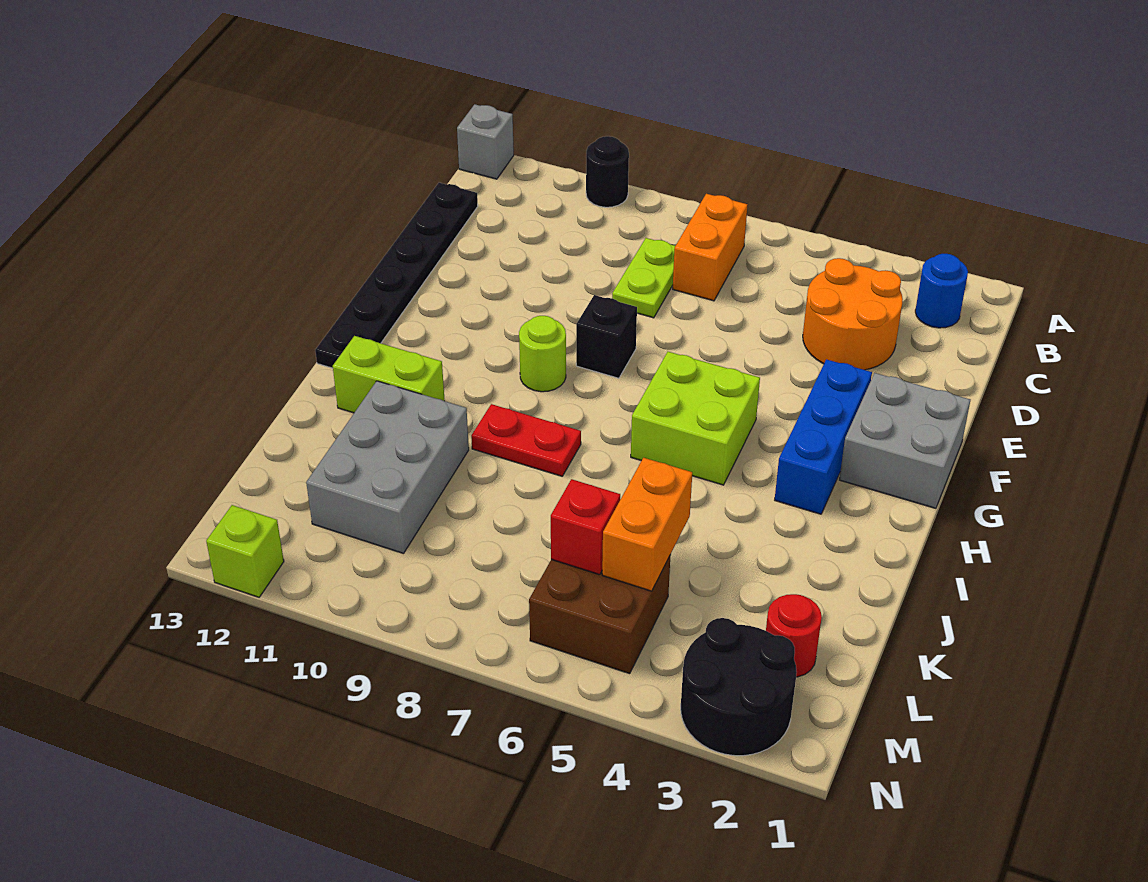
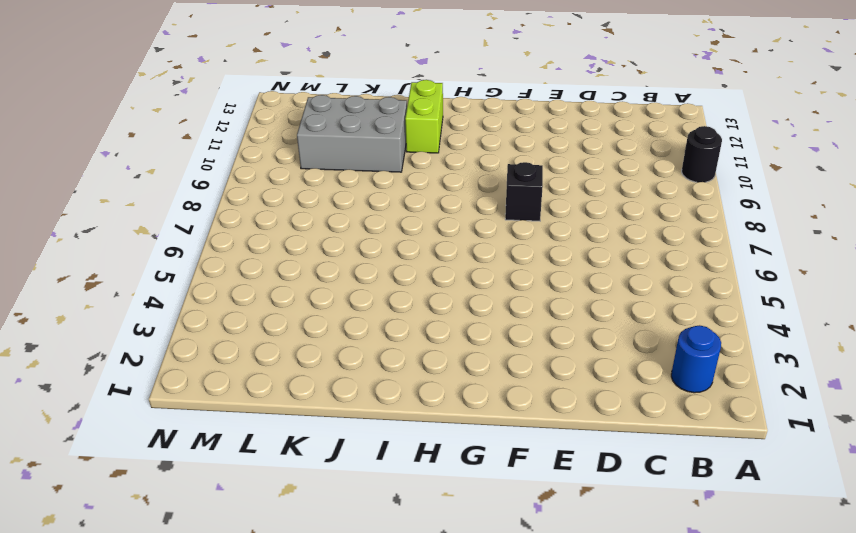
none -> grey brick A13 level 1
none -> orange brick B7:C7 level 1
none -> orange round brick C3:D4 level 1

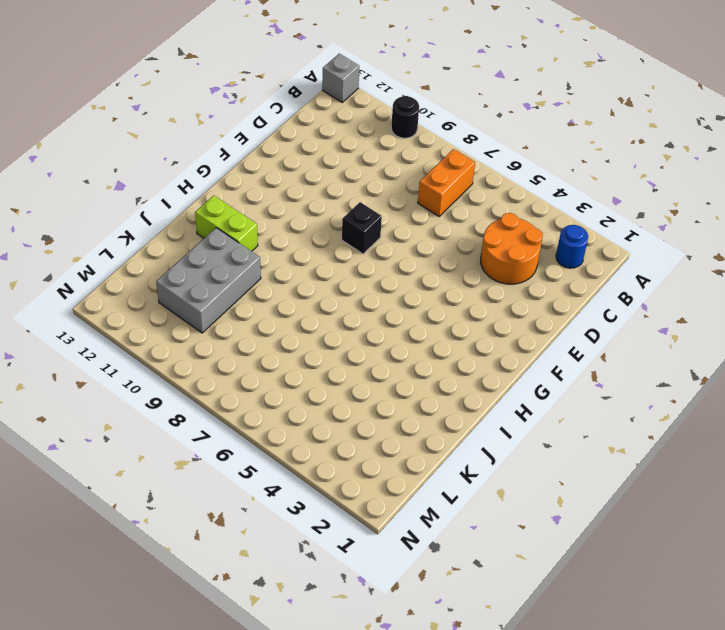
none -> lime plate C8:D8 level 1
none -> black plate C13:H13 level 1
none -> grey brick F1:G2 level 1

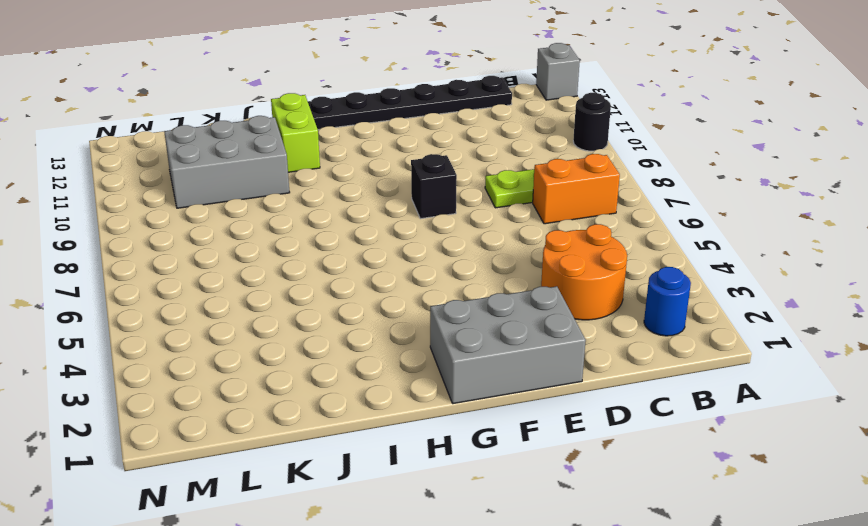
grey brick E1:G2 level 1 -> grey brick F1:G2 level 1
none -> blue brick F3:H3 level 1
none -> lime brick G5:H6 level 1
none -> lime round brick G9 level 1

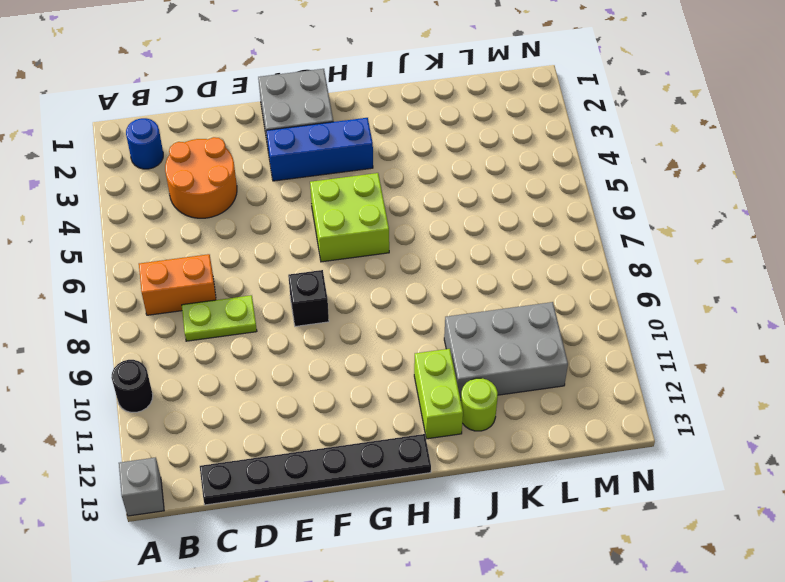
lime round brick J12 level 1 -> lime round brick G9 level 1
none -> red plate I8:I9 level 1
none -> red round brick L2 level 1
none -> brown brick L5:M6 level 1

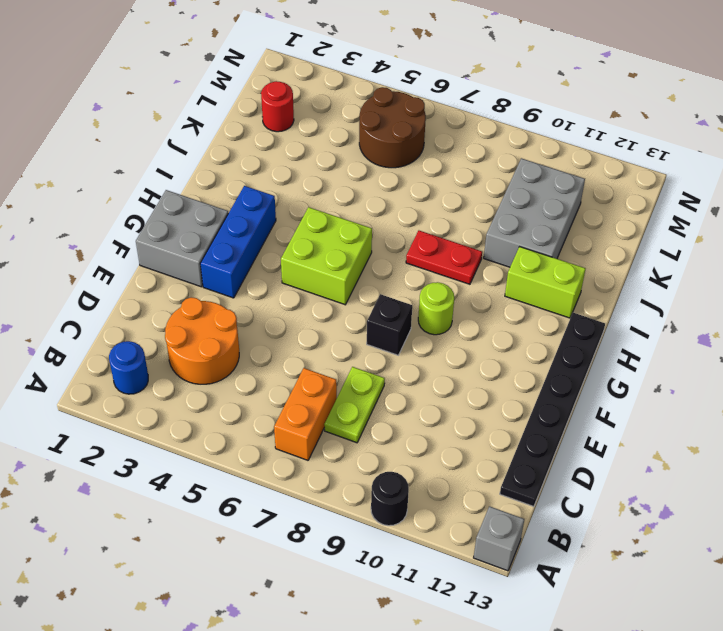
brown round brick L5:M6 level 1 -> brown brick L5:M6 level 1
none -> black round brick M2:N3 level 1
none -> lime brick N12 level 1
none -> orange brick K5:L5 level 2

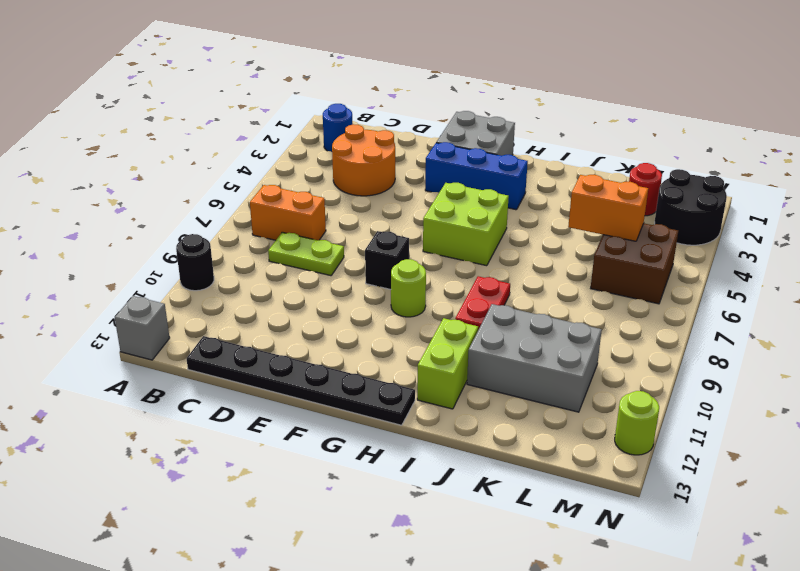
lime round brick N12 level 1 -> lime brick N12 level 1
none -> red brick L6 level 2

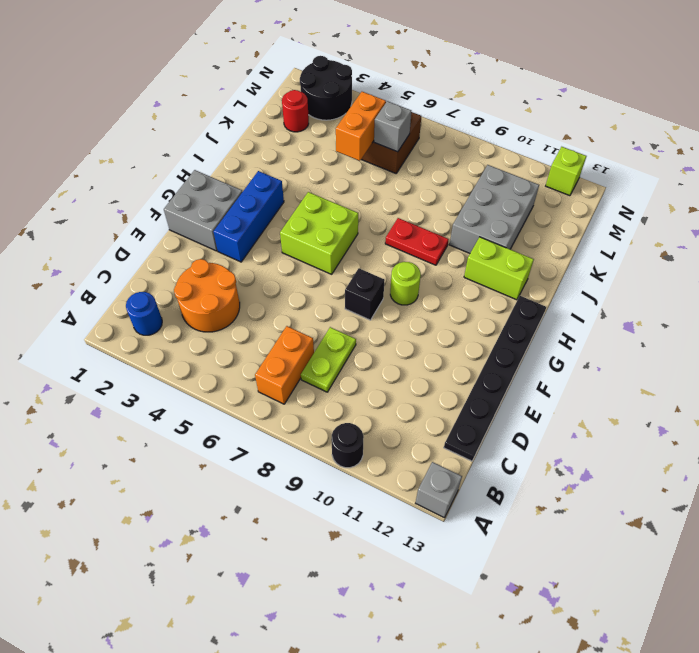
grey brick L6 level 2 -> red brick L6 level 2

